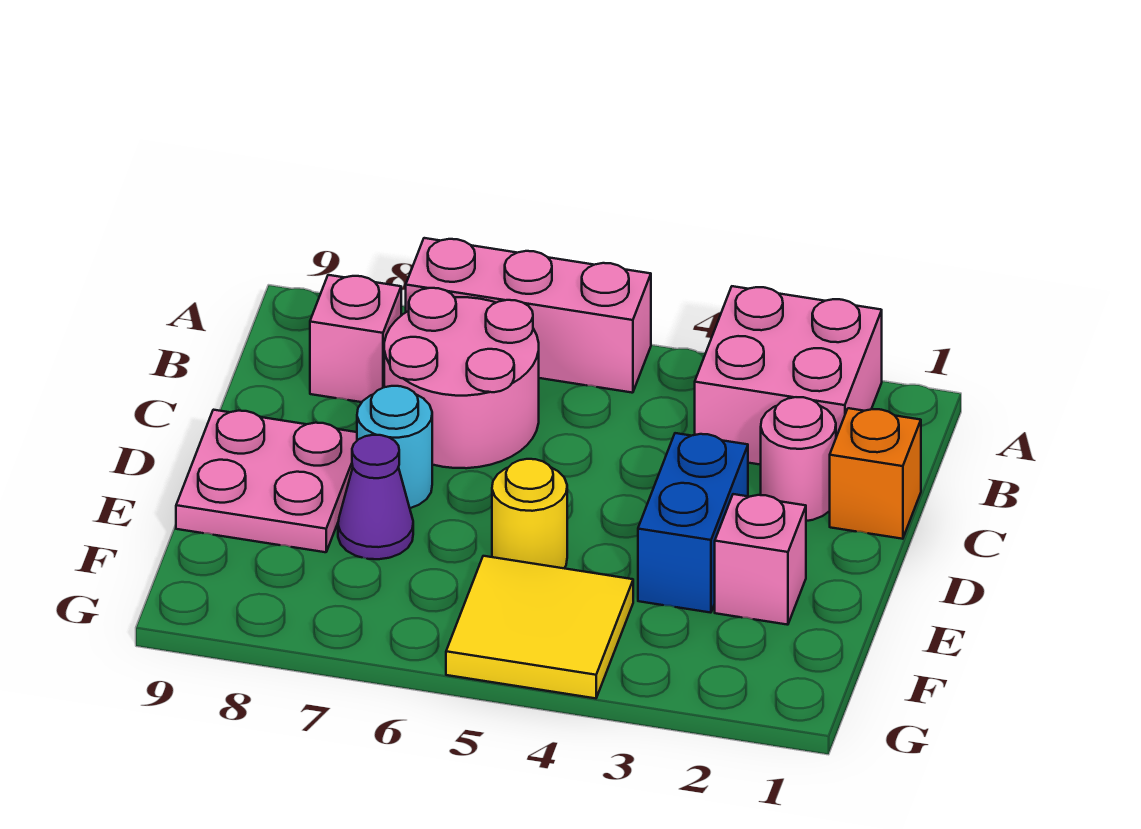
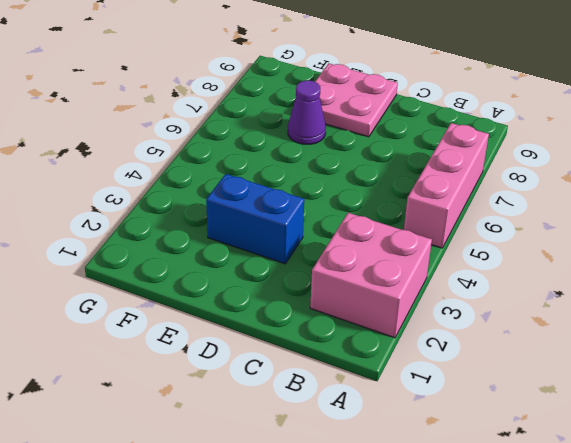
none -> pink round brick B6:C7 level 1
none -> pink brick B8 level 1
none -> orange brick C1 level 1

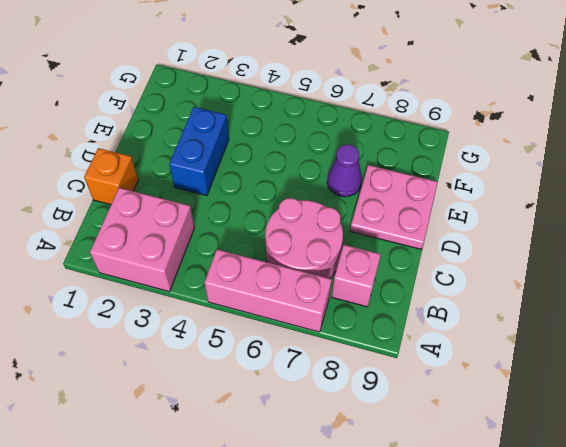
none -> pink round brick C2 level 1
none -> cyan round brick D7 level 1
none -> pink brick E2 level 1

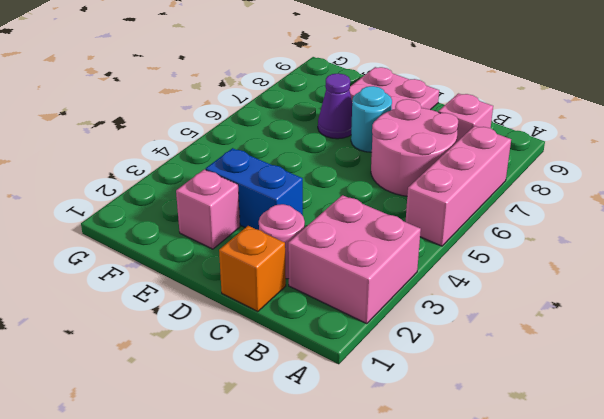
none -> yellow round brick E5 level 1
none -> yellow tile F4:G5 level 1

